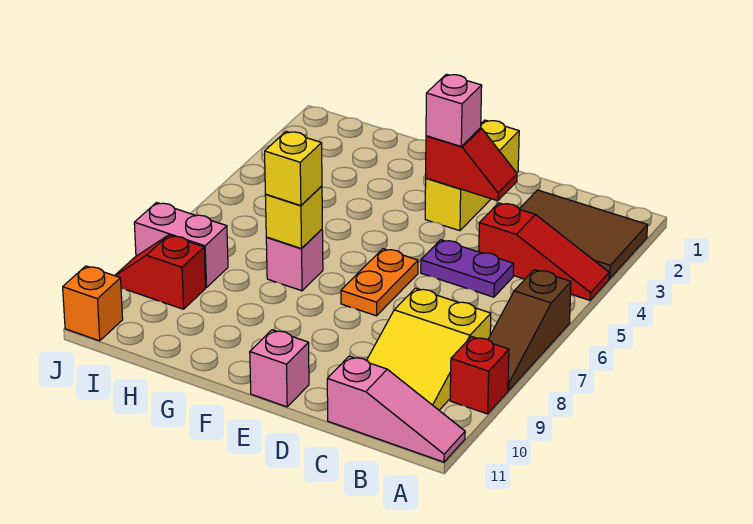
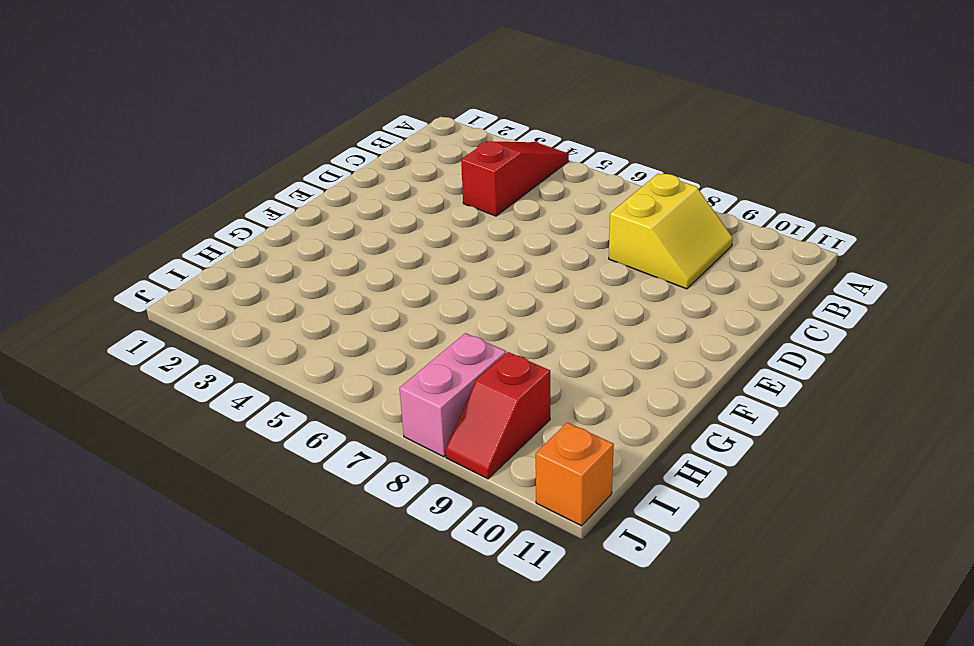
yellow slope B8:C9 level 1 top 8 -> yellow slope B8:C10 level 1 top 8
none -> brown tile A2:C3 level 1
none -> brown slope A6:A8 level 1 top 6
none -> red brick A9 level 1

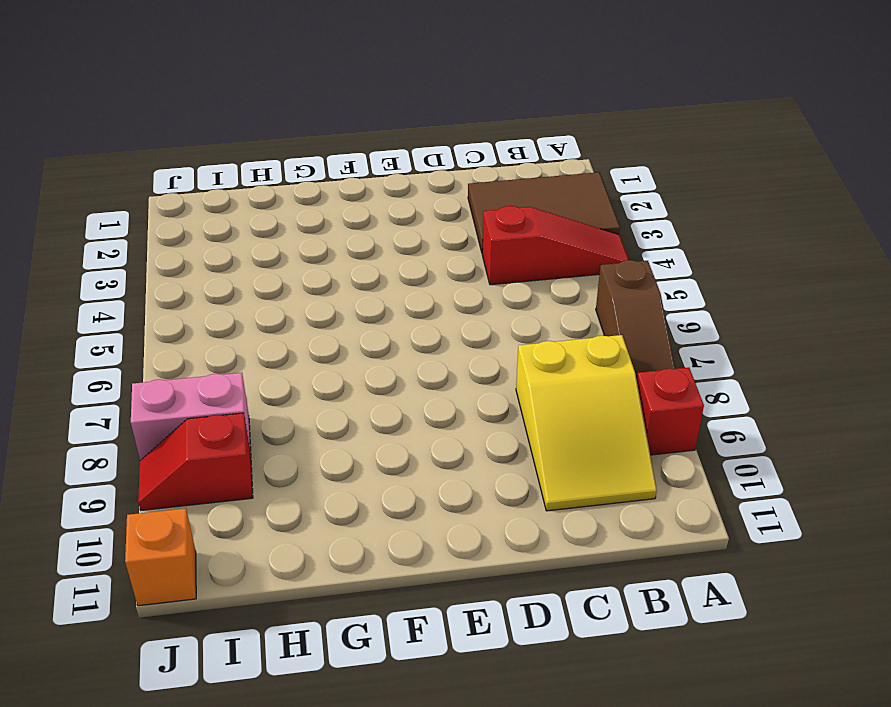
none -> pink slope A11:C11 level 1 top C
none -> purple plate C5:D5 level 1
none -> yellow brick E1:E3 level 1

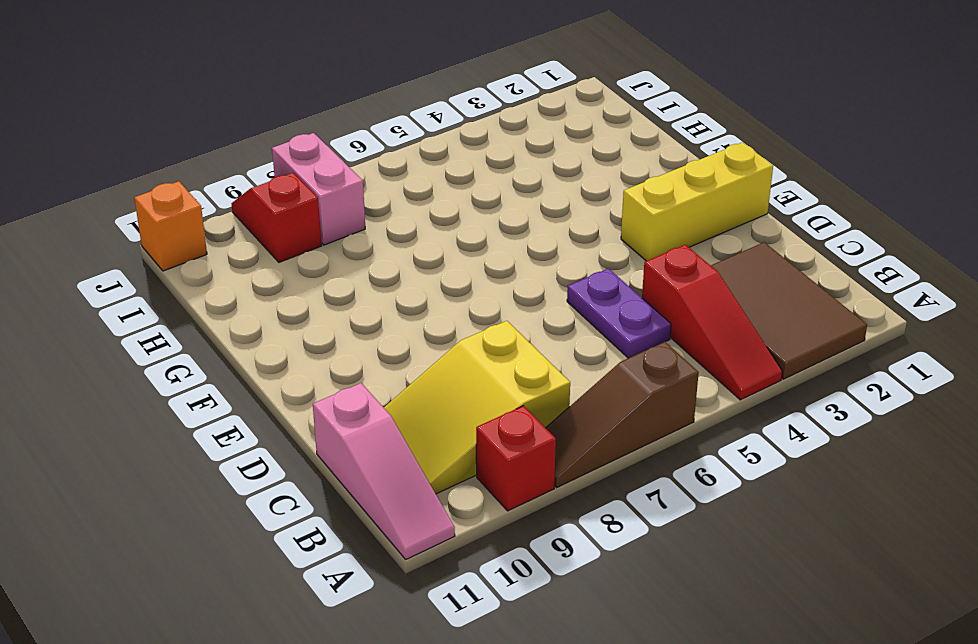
none -> orange plate E6:E7 level 1
none -> pink brick E11 level 1
none -> pink brick G7 level 1

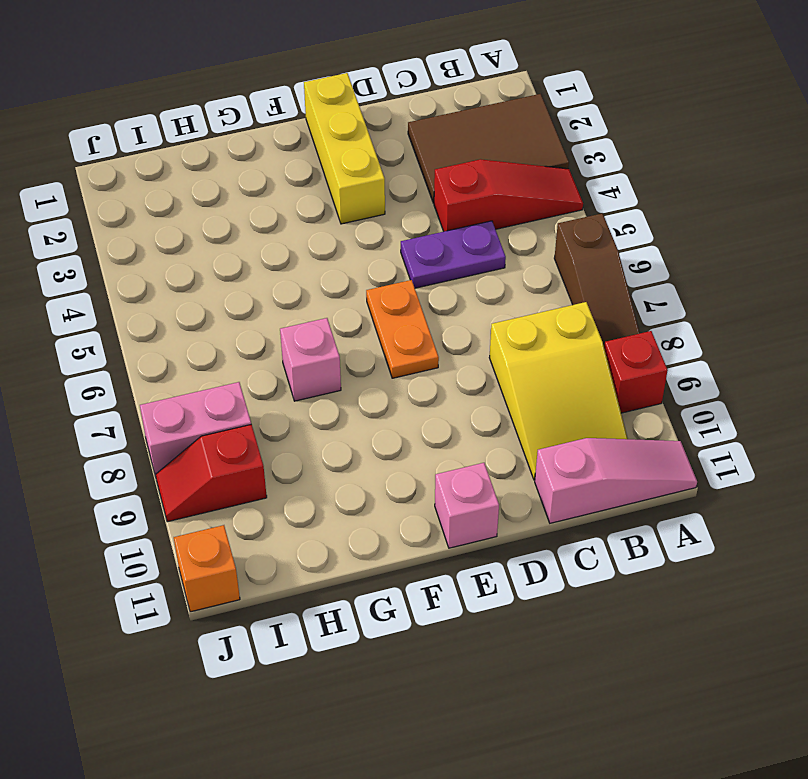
none -> red slope D3:E3 level 2 top E
none -> yellow brick G7 level 2
none -> pink brick E3 level 3

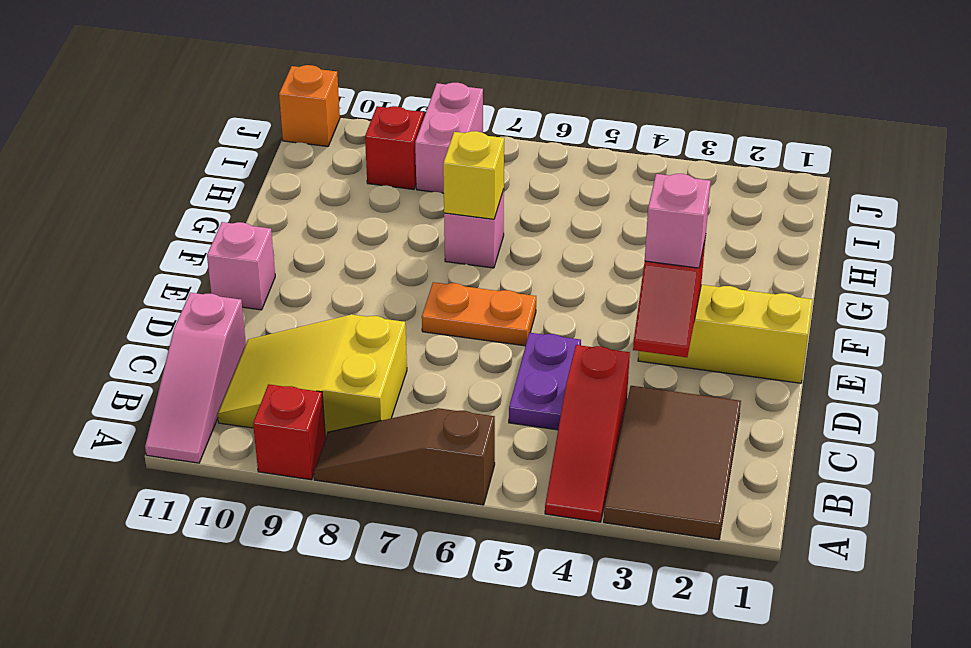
none -> yellow brick G7 level 3

